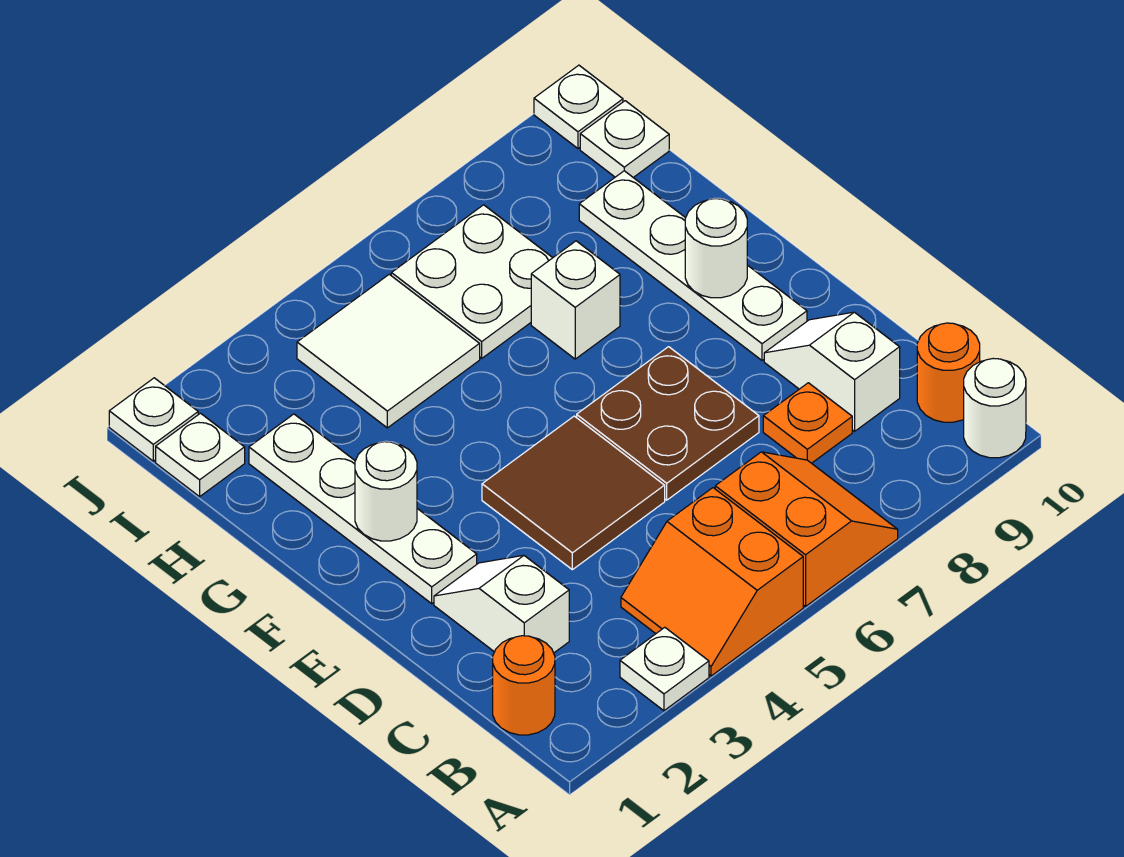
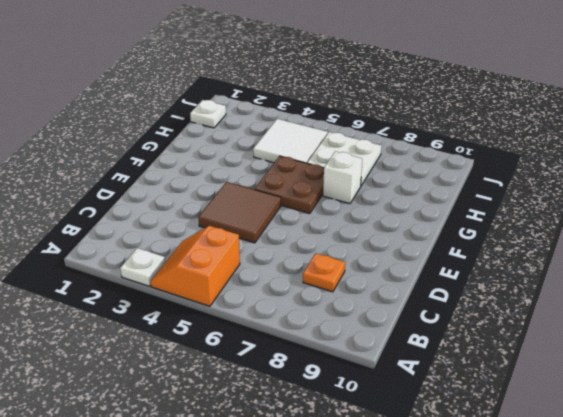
brown plate F5:G6 level 1 -> brown plate D6:E7 level 1
none -> orange slope A6:B7 level 1 top 6
none -> white round brick A10 level 1
none -> orange round brick B1 level 1

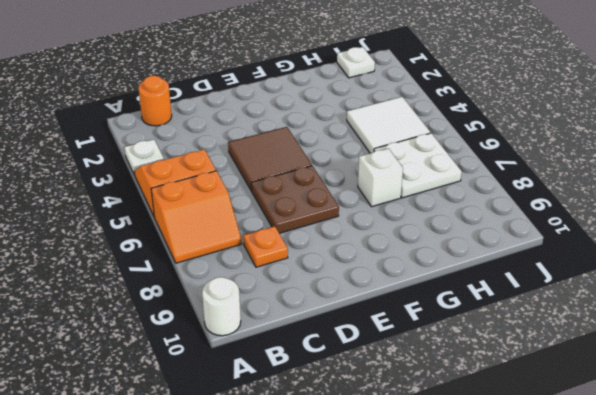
none -> orange round brick B10 level 1
none -> white slope C2:D2 level 1 top C
none -> white slope C9:D9 level 1 top C

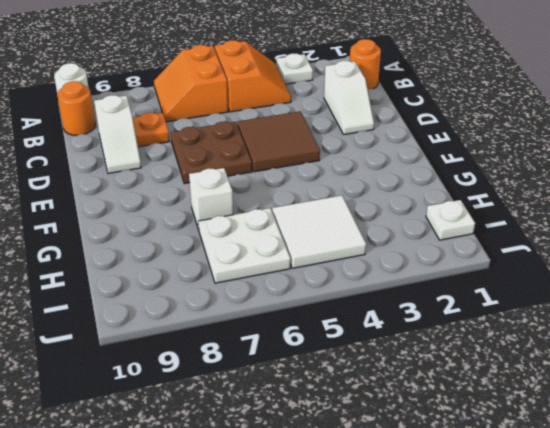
none -> white plate E2:H2 level 1
none -> white plate E9:H9 level 1
none -> white plate I10 level 1

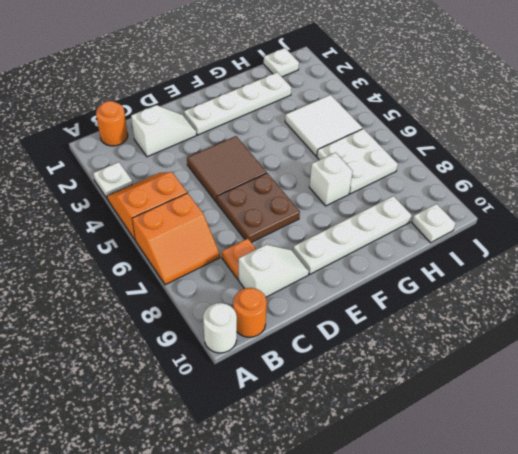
none -> white plate J1 level 1
none -> white plate J10 level 1
none -> white round brick F2 level 2

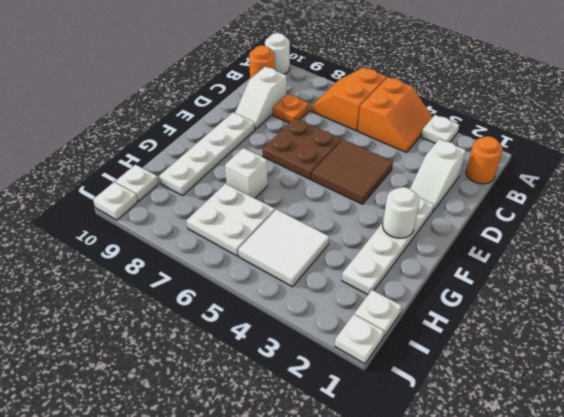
none -> white round brick F9 level 2

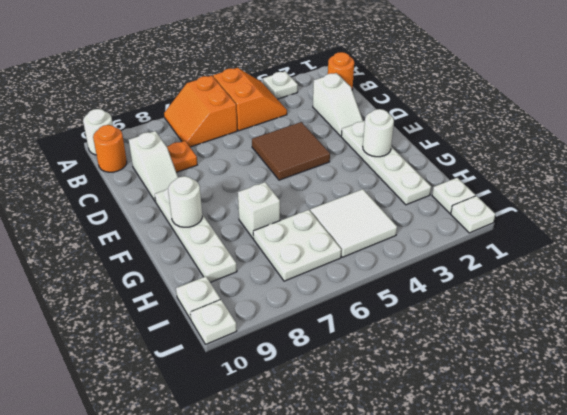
none -> brown plate D6:E7 level 1

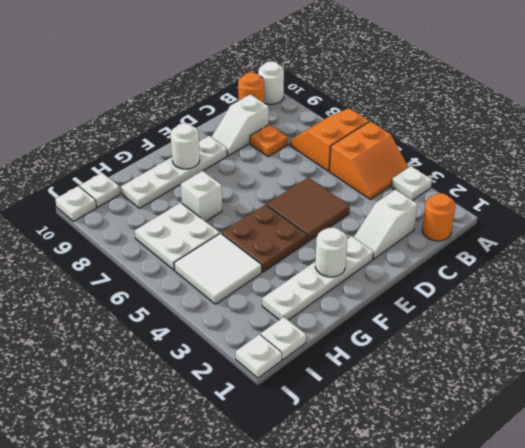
brown plate F4:G5 level 1 -> brown plate D6:E7 level 1

